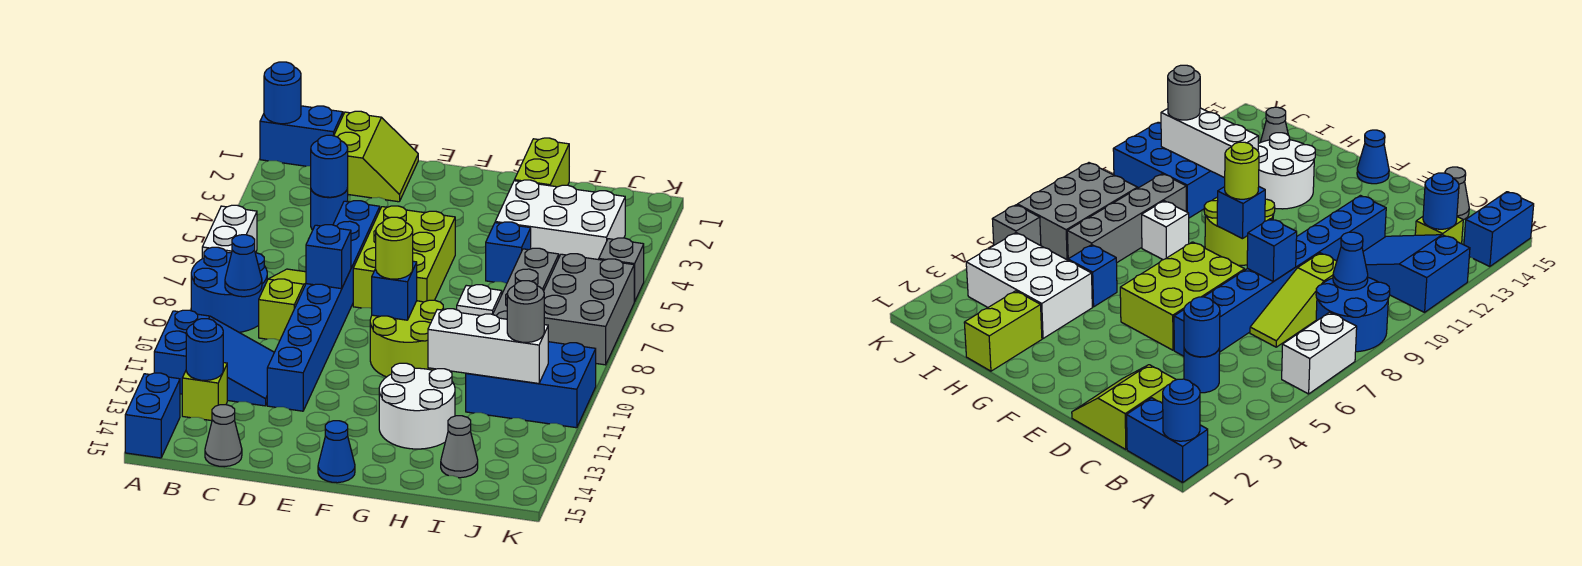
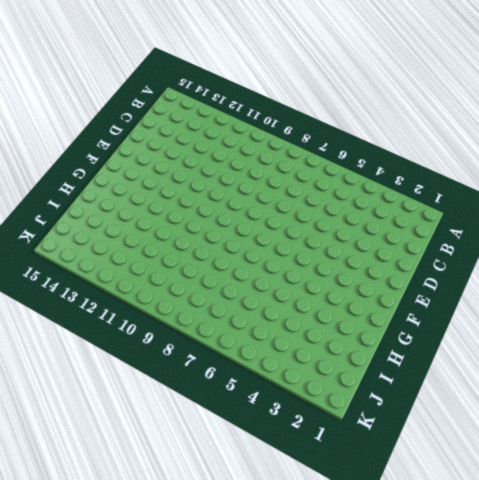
none -> blue brick A1:B1 level 1
none -> white brick A6:A7 level 1
none -> blue round brick A8:B9 level 1
none -> blue slope A11:C12 level 1 top A

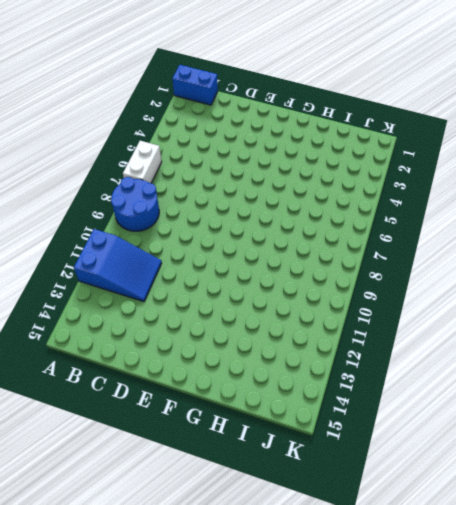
none -> blue brick A14:A15 level 1
none -> lime brick B13 level 1
none -> lime slope C1:D2 level 1 top C
none -> blue round brick C4 level 1

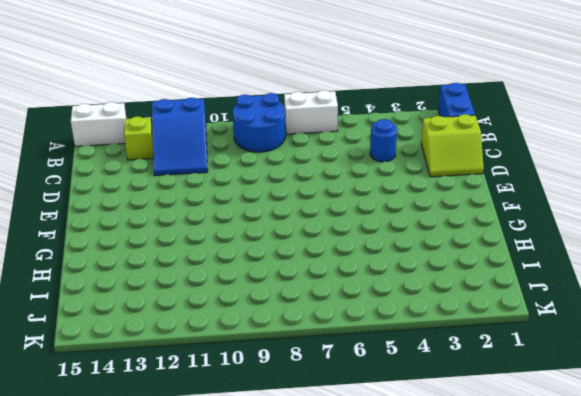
white brick A14:A15 level 1 -> blue brick A14:A15 level 1
none -> lime slope C7:C9 level 1 top 9
none -> grey cone C15 level 1
none -> blue brick D5:D12 level 1
none -> lime brick E5:F7 level 1

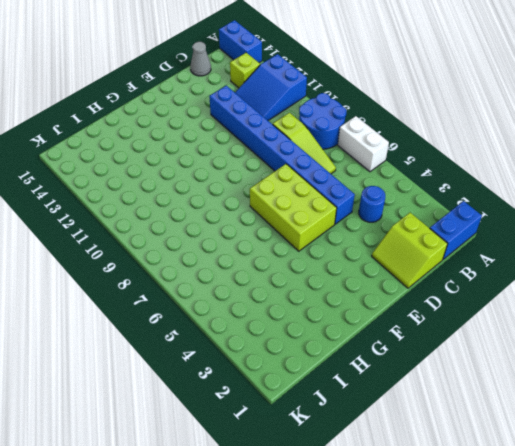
none -> lime round brick F9:G10 level 1
none -> blue cone F15 level 1
none -> white round brick G12:H13 level 1
none -> lime brick H1:H2 level 1

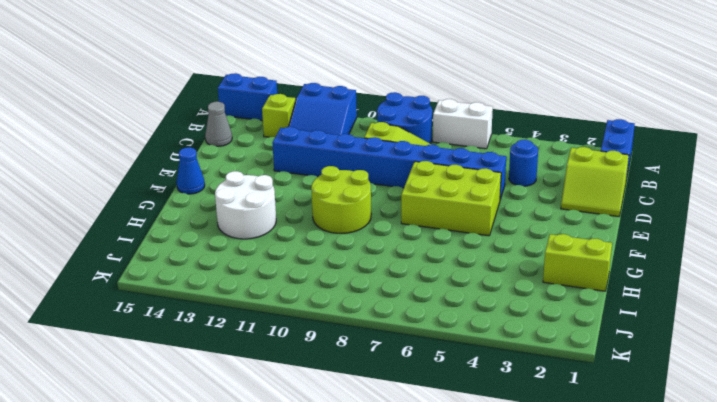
none -> white brick H3:J4 level 1
none -> blue brick H5 level 1
none -> white brick H8 level 1
none -> grey brick I6:I9 level 1

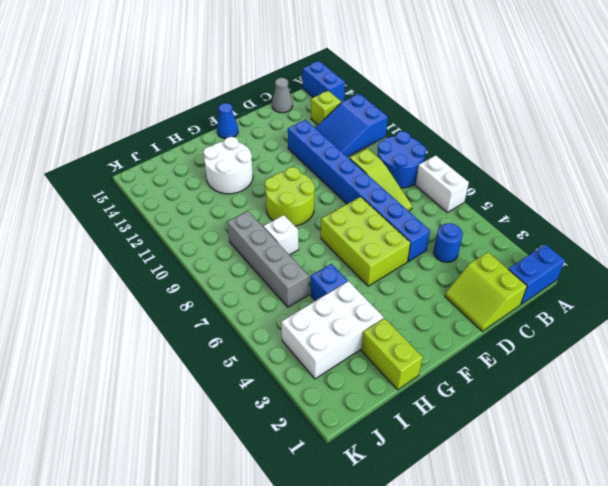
none -> blue brick I10:K11 level 1
none -> grey cone I14 level 1
none -> grey brick J6:K8 level 1
none -> grey brick K5 level 1

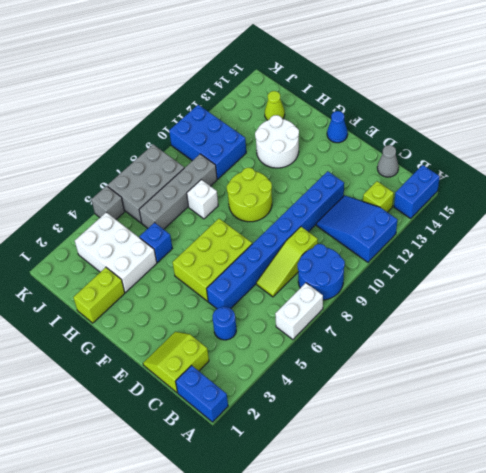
lime cone I14 level 1 -> grey cone I14 level 1
none -> blue round brick A1 level 2
none -> blue cone B9 level 2
none -> blue round brick B13 level 2
none -> blue round brick C4 level 2

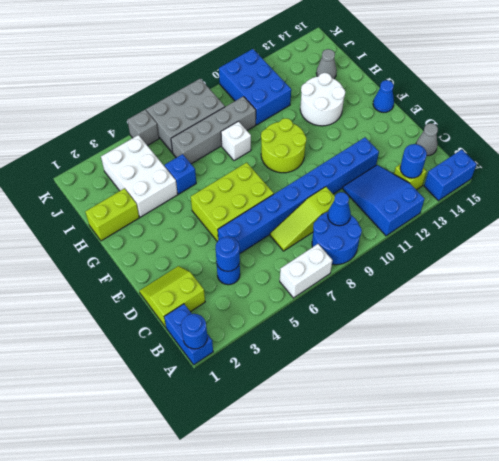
none -> blue brick D8 level 2
none -> blue brick F9 level 2
none -> white brick H11:J11 level 2
none -> lime round brick F9 level 3

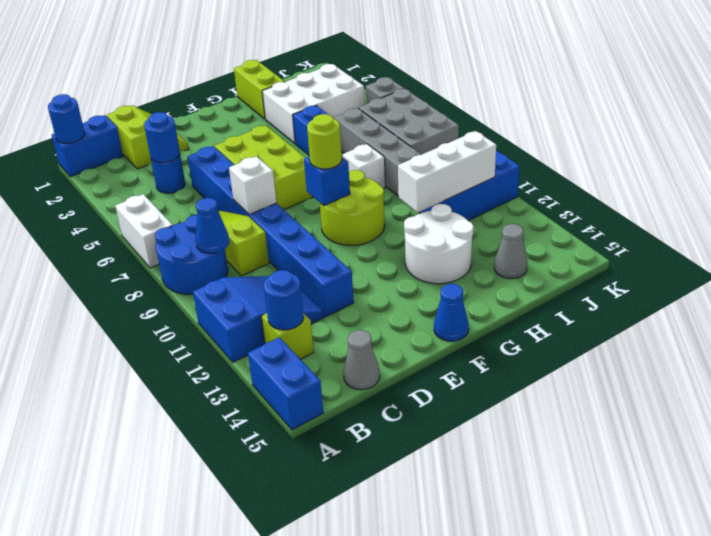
white brick D8 level 2 -> blue brick D8 level 2
none -> grey round brick J11 level 3

